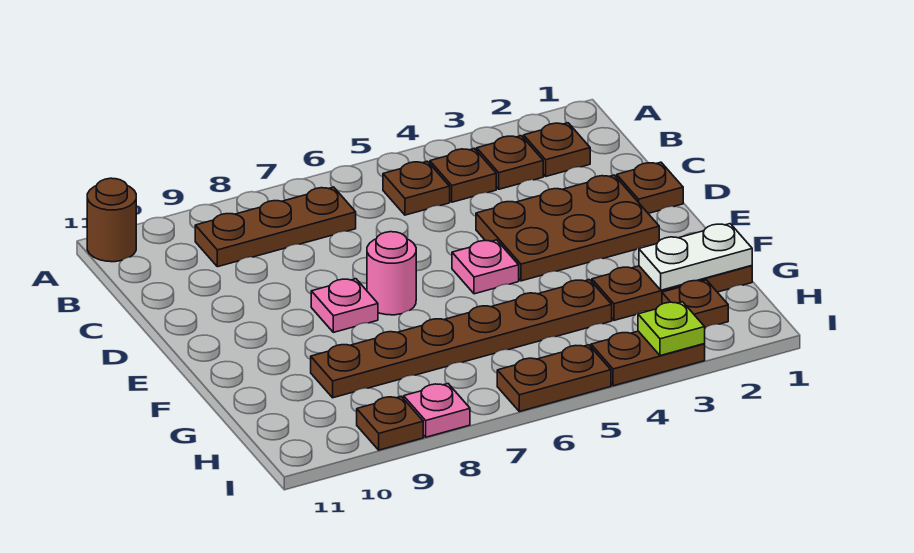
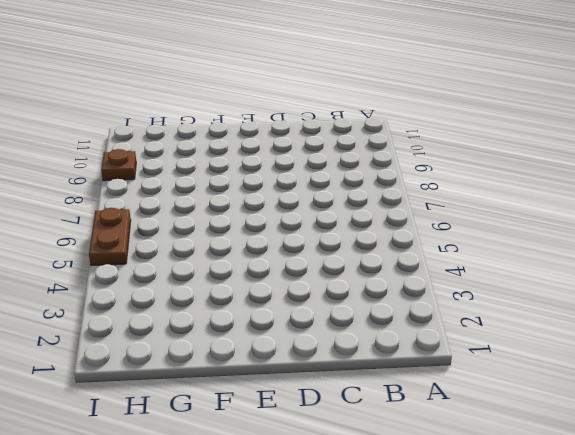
none -> brown round brick A11 level 1
none -> brown plate B2 level 1
none -> brown plate B3 level 1

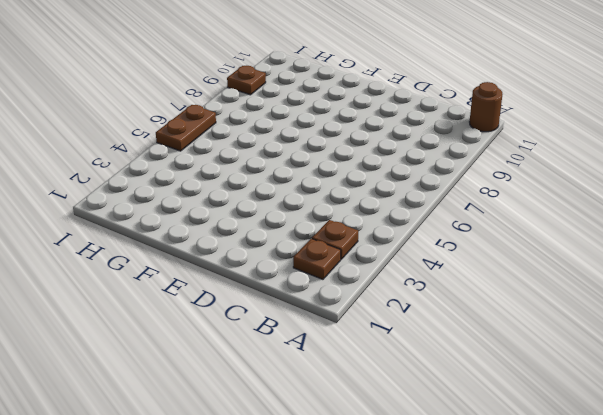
none -> brown plate B4 level 1
none -> brown plate B5 level 1
none -> brown plate B7:B9 level 1

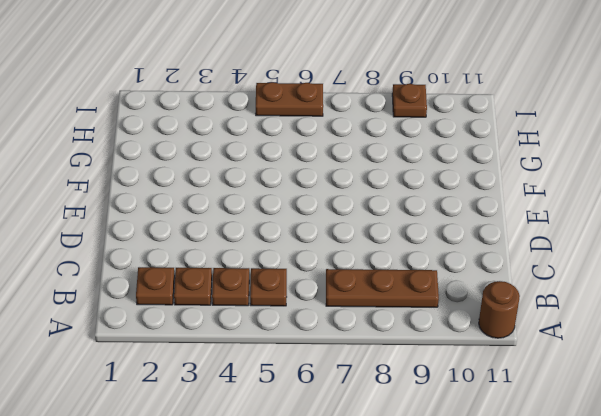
none -> brown plate D1 level 1
none -> brown plate D2:E4 level 1
none -> pink plate E5 level 1

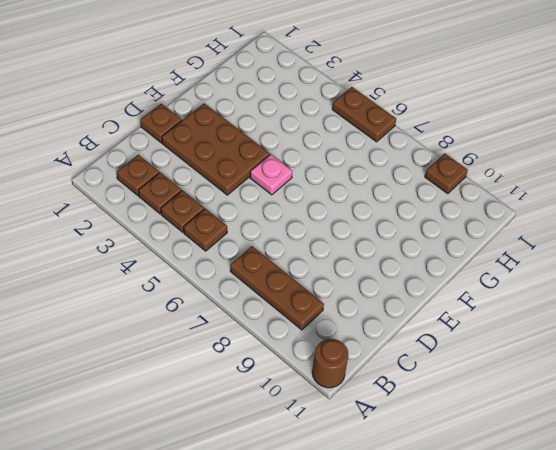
none -> pink round brick E7 level 1
none -> pink plate E8 level 1
none -> brown plate G1:G3 level 1

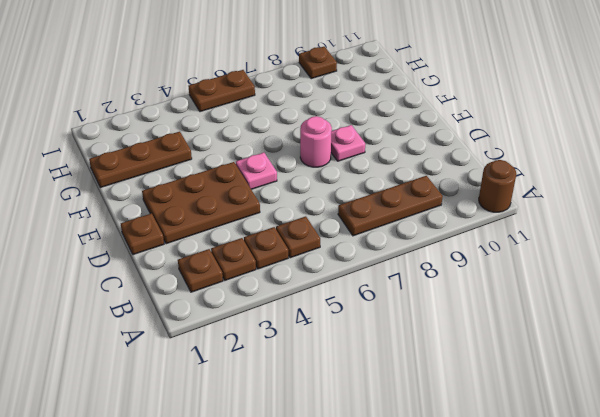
none -> brown plate G4:G9 level 1
none -> brown plate H2 level 1
none -> brown plate I3:I4 level 1

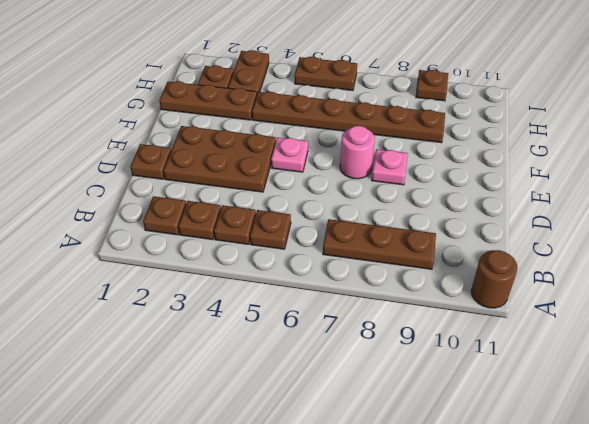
brown plate H3:I3 level 1 -> brown plate I3:I4 level 1
none -> pink plate I8 level 1
none -> white plate G1:G2 level 2
none -> lime plate I3 level 2

